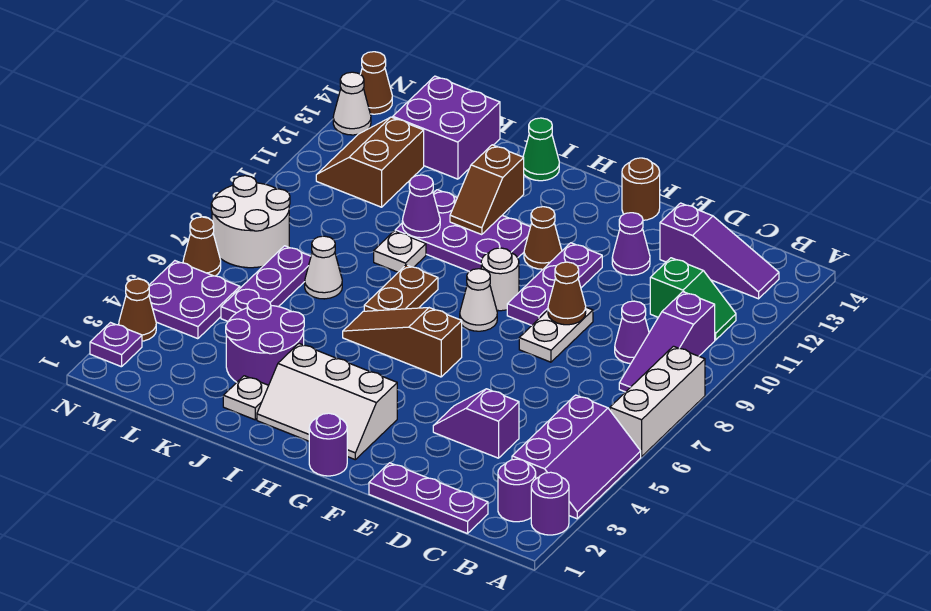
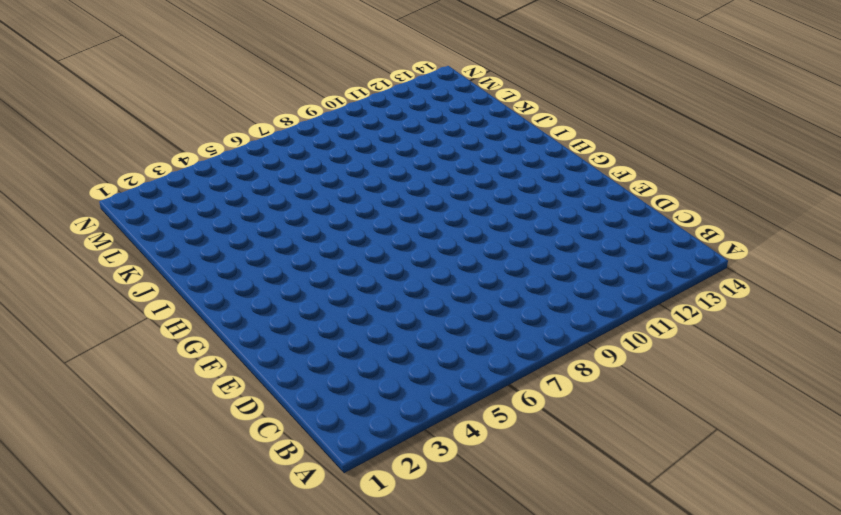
none -> purple round brick A2 level 1
none -> purple slope A3:B5 level 1 top B
none -> white brick A6:A8 level 1
none -> purple round brick B2 level 1

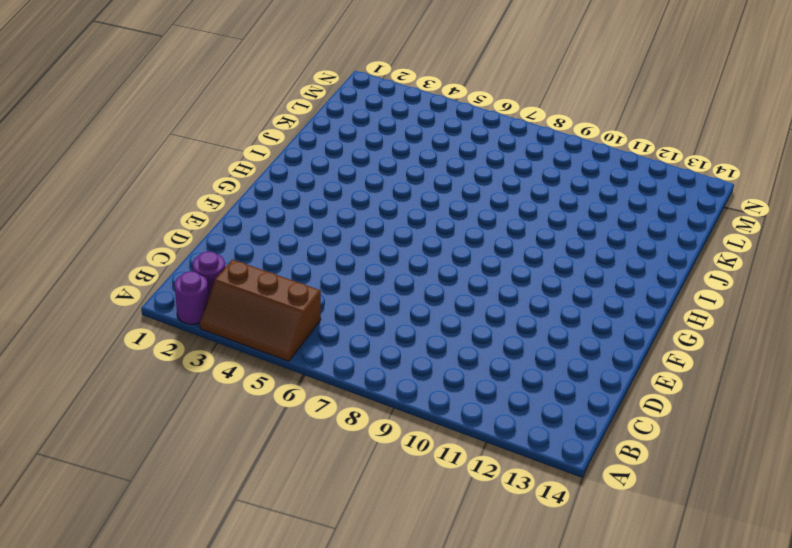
brown slope A3:B5 level 1 top B -> purple slope A3:B5 level 1 top B
none -> white brick A6:A8 level 1
none -> purple slope B8:B10 level 1 top 10
none -> green slope B11:C11 level 1 top C
none -> purple slope B13:D13 level 1 top D

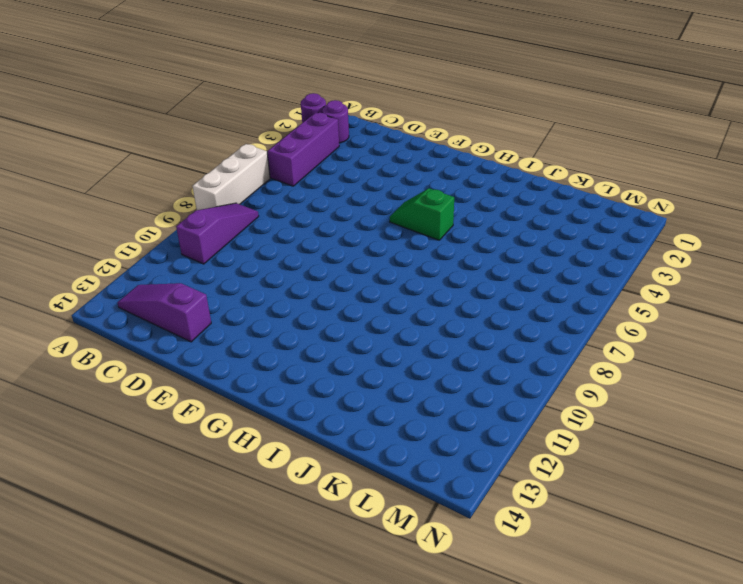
green slope G5:H5 level 1 top H -> green slope B11:C11 level 1 top C
none -> purple plate C1:E1 level 1
none -> purple cone C9 level 1
none -> purple slope D4:E4 level 1 top D
none -> white plate E8:E9 level 1

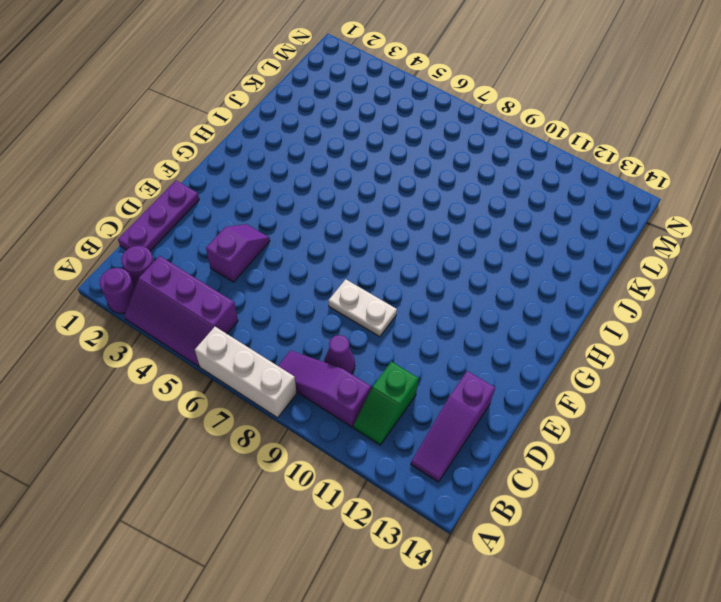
none -> purple cone E12 level 1
none -> purple plate F9:F11 level 1
none -> brown round brick F14 level 1
none -> purple round brick G1 level 1

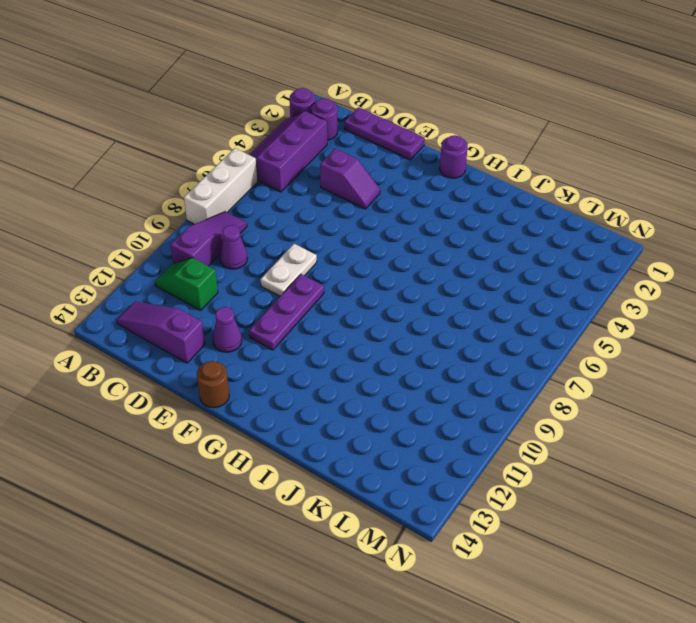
none -> white slope G2:I3 level 1 top 3
none -> brown slope G6:I6 level 1 top G
none -> white cone G8 level 1
none -> white round brick G9 level 1

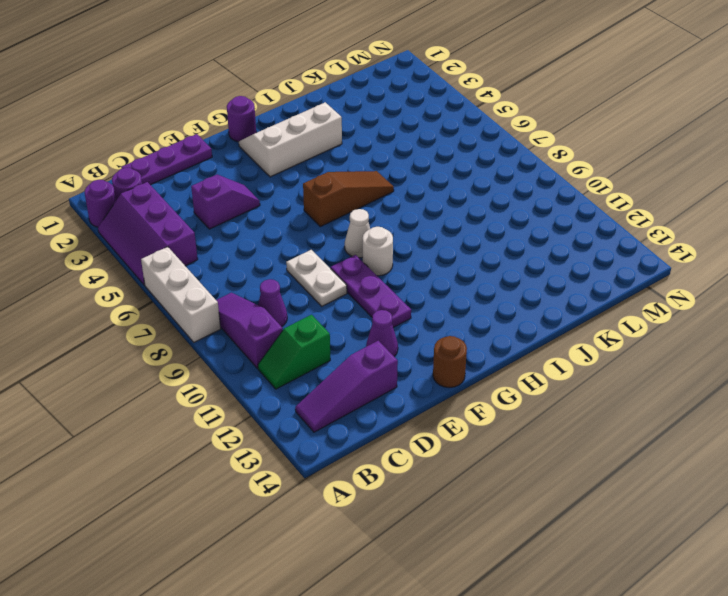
none -> brown cone G11 level 1
none -> purple plate H10:J11 level 1
none -> brown plate I7:I8 level 1
none -> green cone I14 level 1

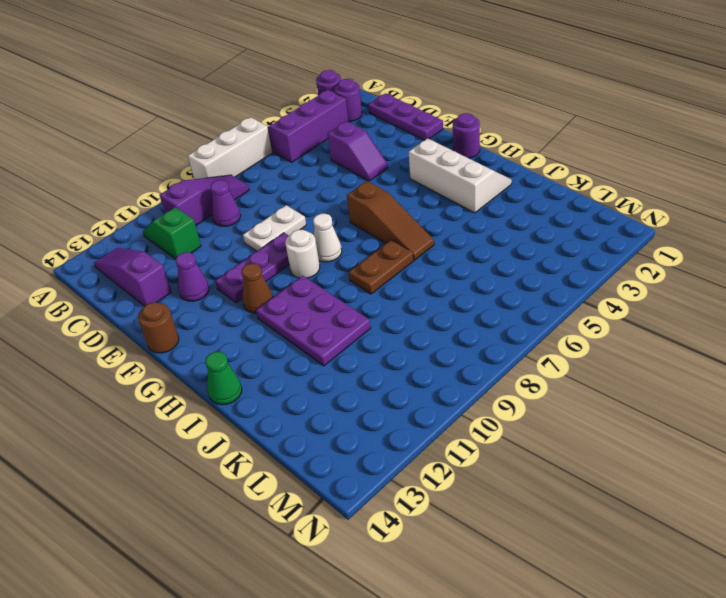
none -> white plate J2 level 1
none -> purple round brick J3:K4 level 1
none -> white plate J9 level 1
none -> white cone K7 level 1

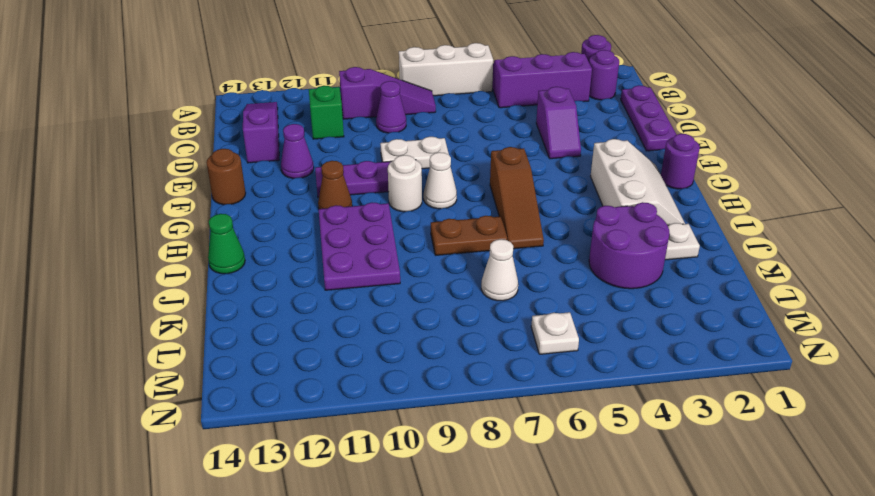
white plate M6 level 1 -> white plate J9 level 1
none -> purple brick K13:L14 level 1
none -> purple plate L5:L7 level 1
none -> brown slope L11:M12 level 1 top L
none -> purple plate M4:N5 level 1

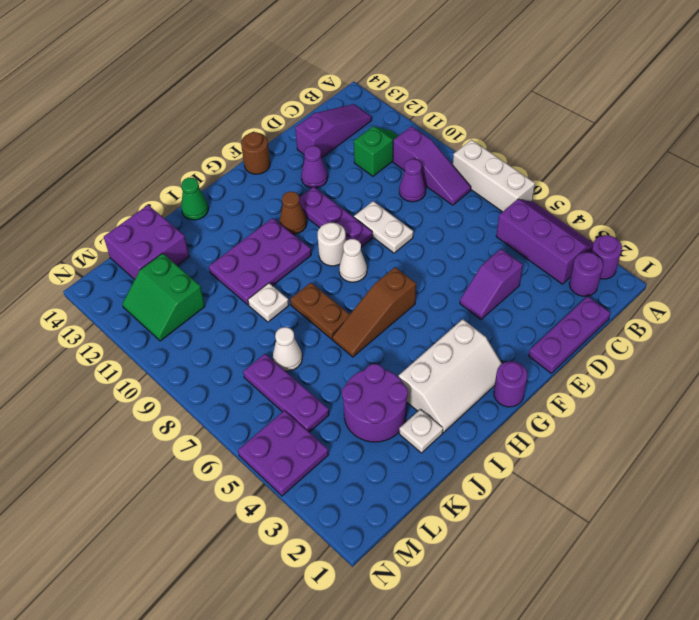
green slope L11:M12 level 1 top L -> brown slope L11:M12 level 1 top L
none -> white round brick M7:N8 level 1
none -> purple plate N2 level 1
none -> brown cone N3 level 1
none -> brown cone N6 level 1

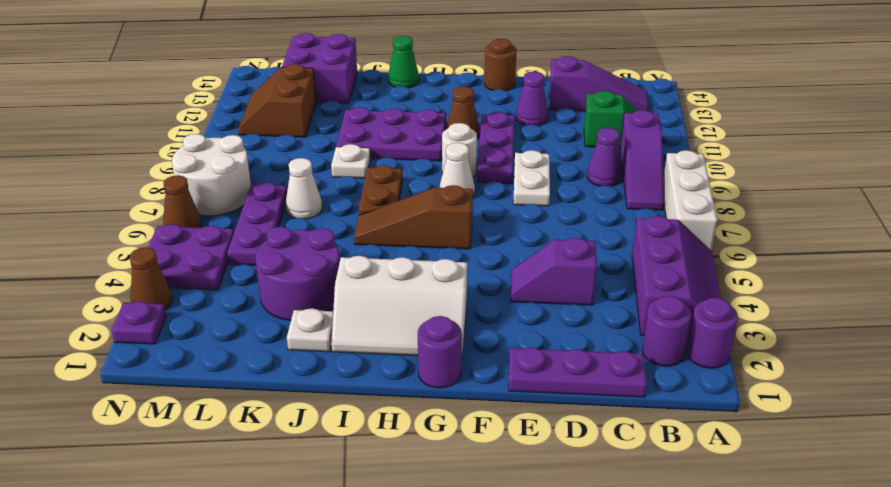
none -> white cone N13 level 1
none -> brown cone N14 level 1
none -> brown cone E9 level 2
none -> brown slope I11:I12 level 2 top 12

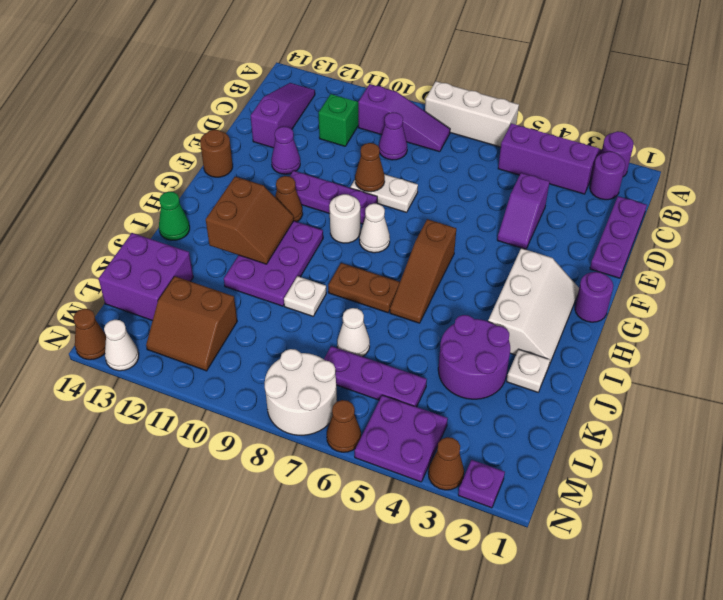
brown slope H11:I12 level 2 top 12 -> brown slope I11:I12 level 2 top 12
none -> purple cone J10 level 2

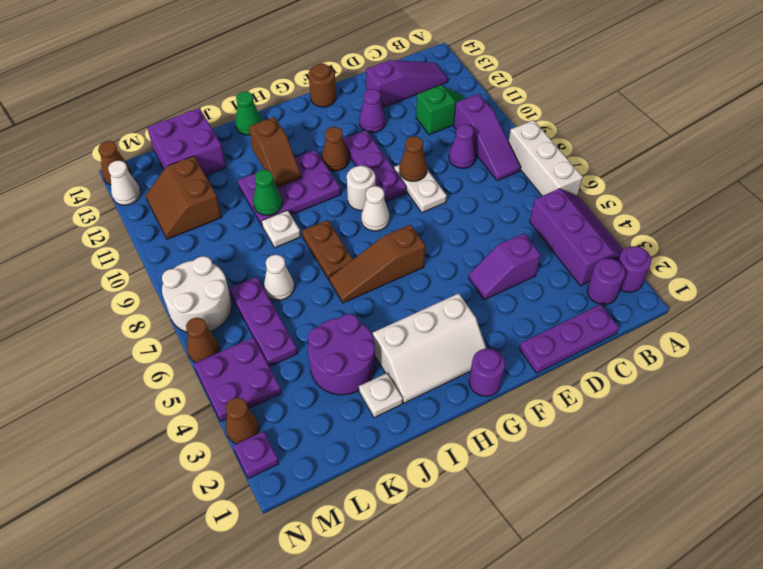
green cone J10 level 2 -> purple cone J10 level 2

